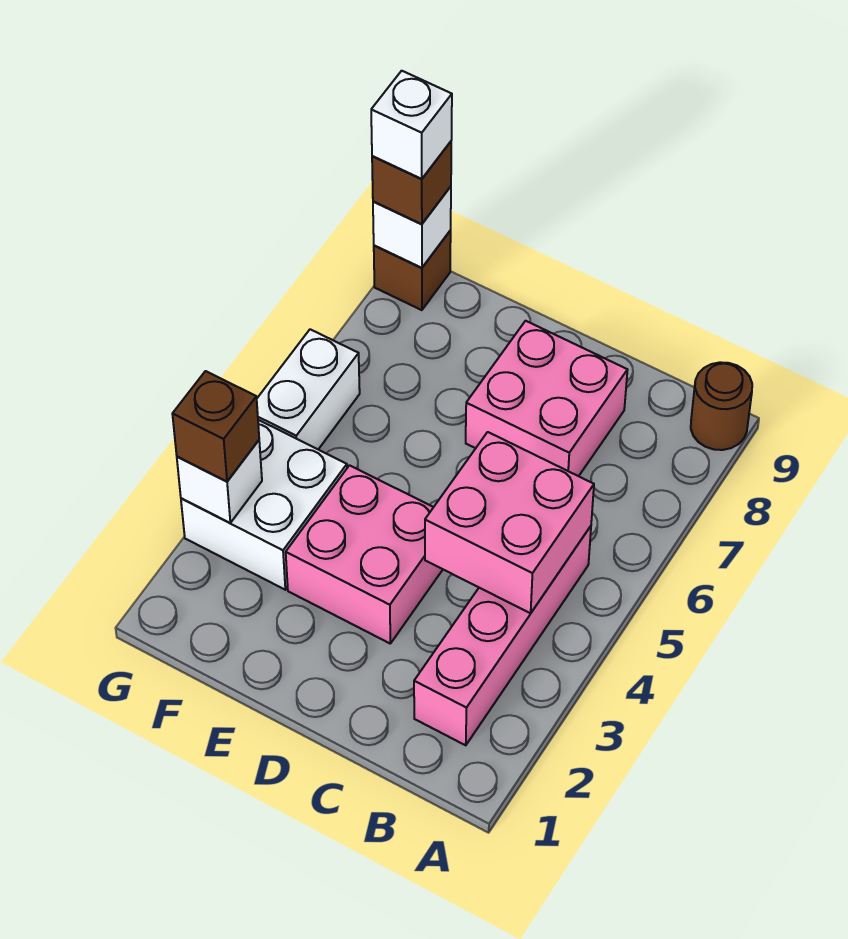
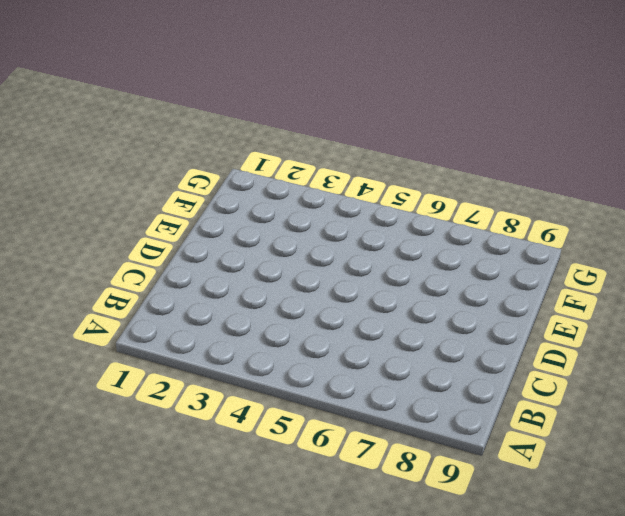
none -> brown round brick A9 level 1
none -> pink brick B2:B5 level 1
none -> pink brick C7:D8 level 1

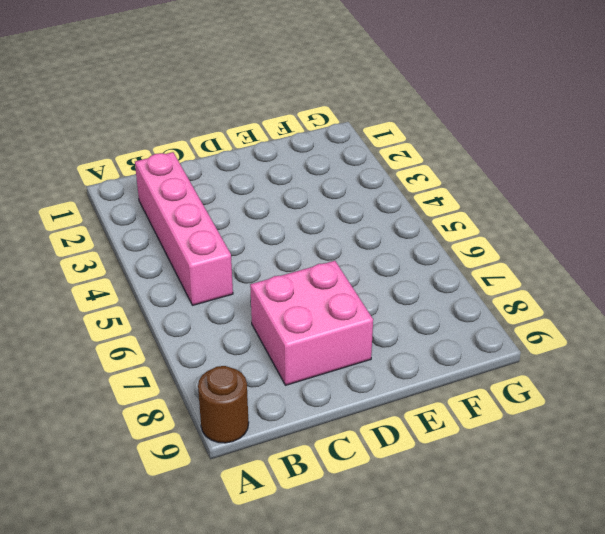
none -> pink brick D3:E4 level 1
none -> white brick F3:G4 level 1
none -> white brick G5:G6 level 1

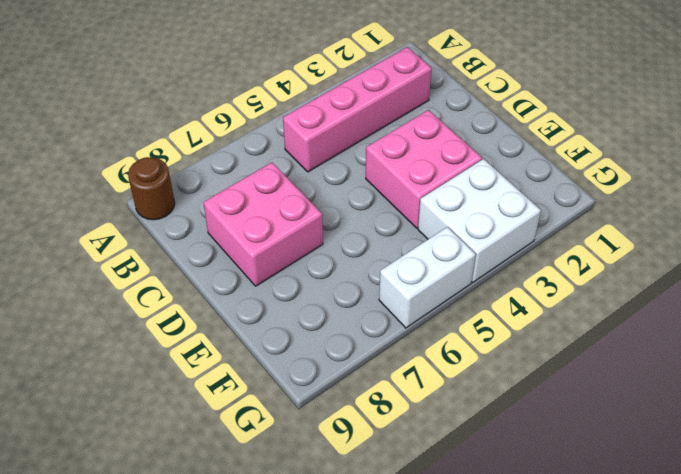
none -> brown brick G9 level 1
none -> pink brick B4:C5 level 2
none -> white brick G3 level 2

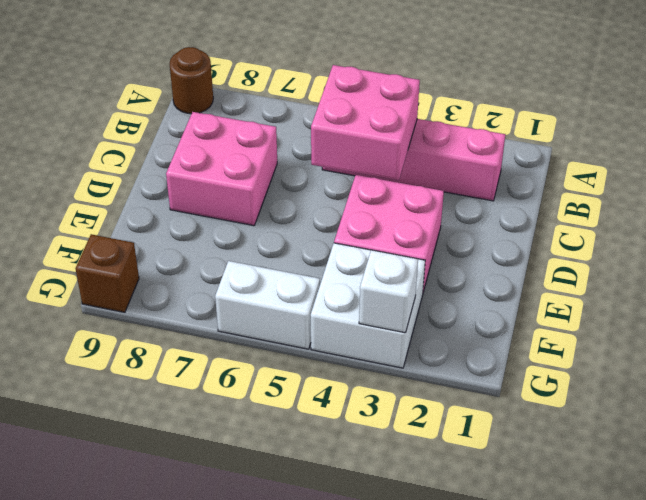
none -> white brick G9 level 2
none -> brown brick G3 level 3
none -> brown brick G9 level 3

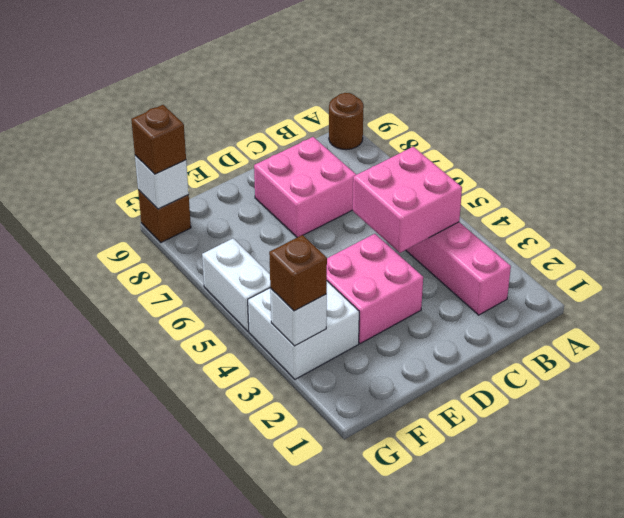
none -> white brick G9 level 4

